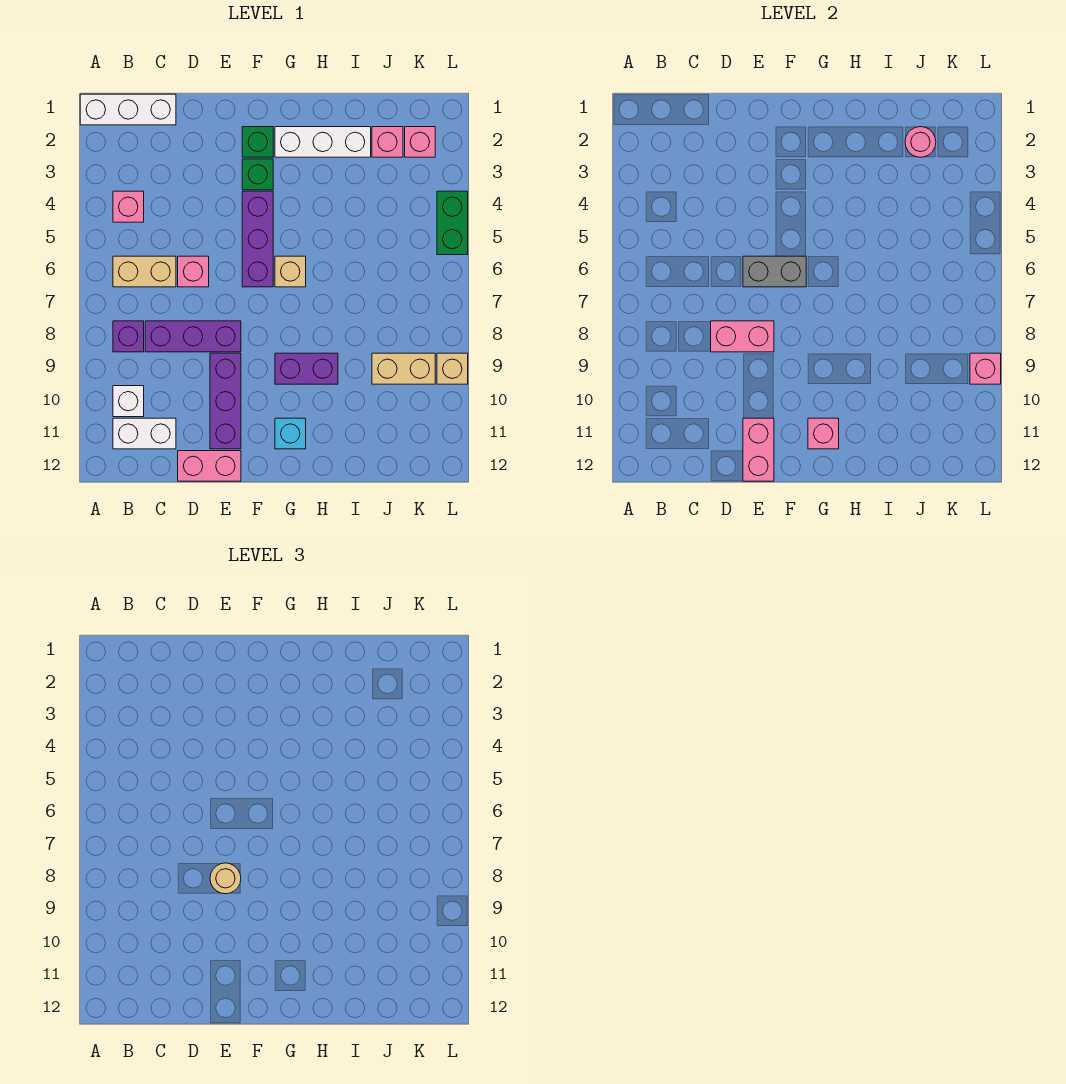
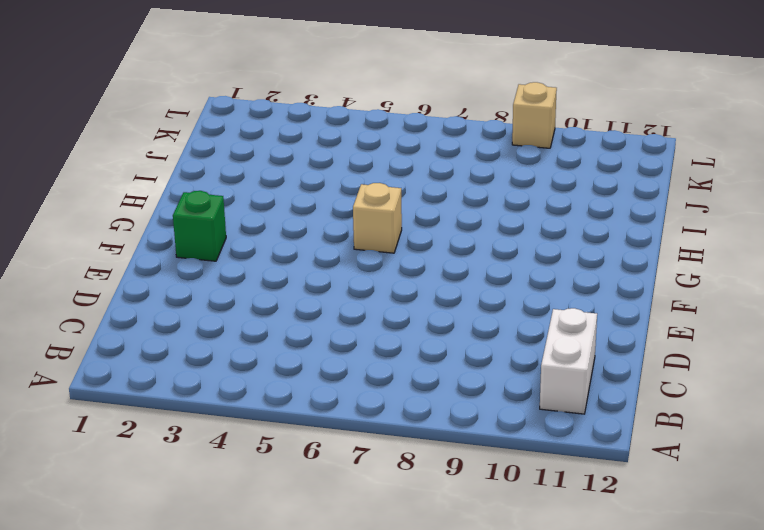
none -> white brick A1:C1 level 1
none -> pink brick B4 level 1
none -> tan brick B6:C6 level 1

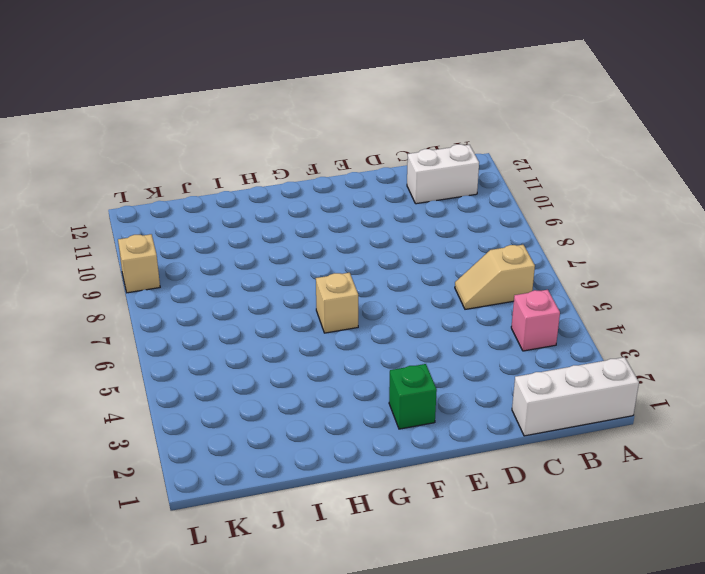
tan slope B6:C6 level 1 top B -> tan brick B6:C6 level 1
none -> purple brick B8 level 1
none -> white brick B10 level 1
none -> purple brick C8:E8 level 1

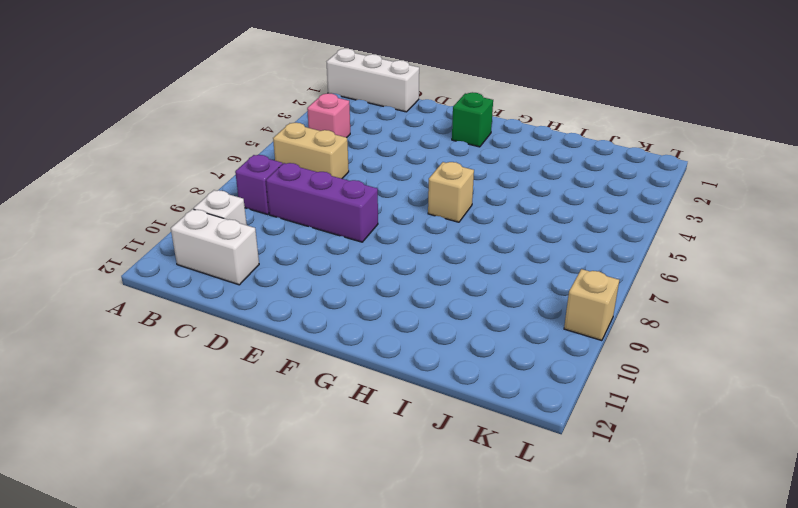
none -> pink brick D6 level 1
none -> pink brick D12:E12 level 1
none -> purple brick E9:E11 level 1

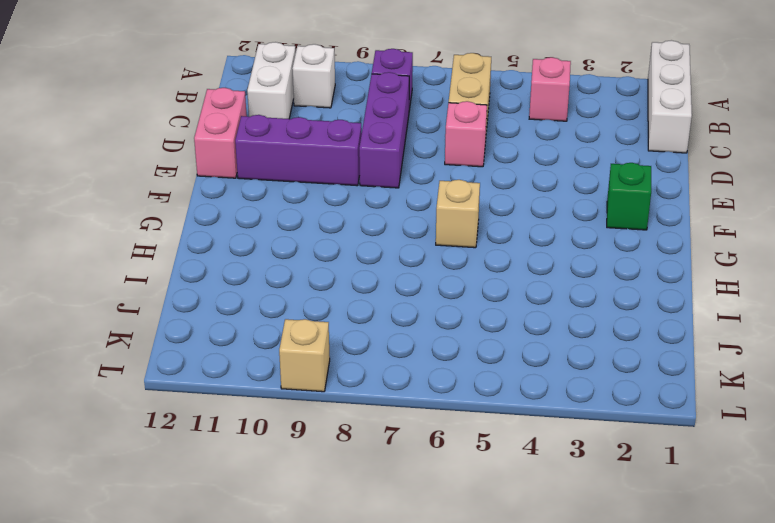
none -> green brick F3 level 1
none -> purple brick F4:F6 level 1
none -> white brick G2:I2 level 1

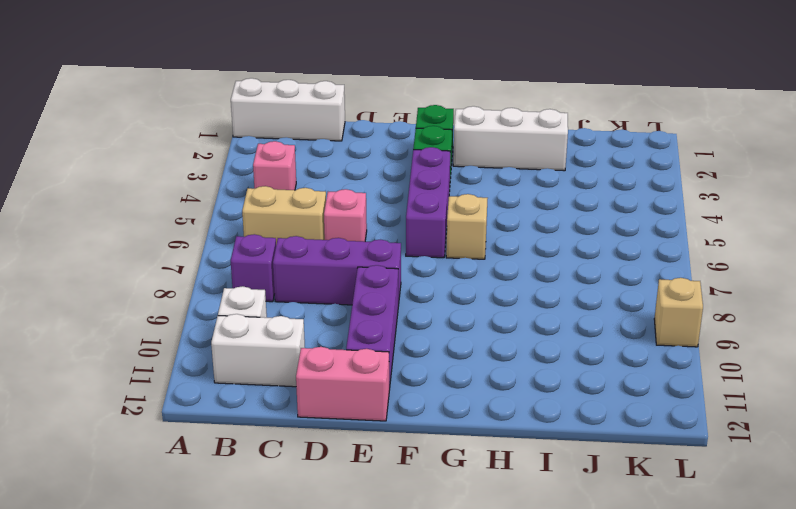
none -> purple brick G9:H9 level 1
none -> cyan brick G11 level 1
none -> pink brick J2 level 1

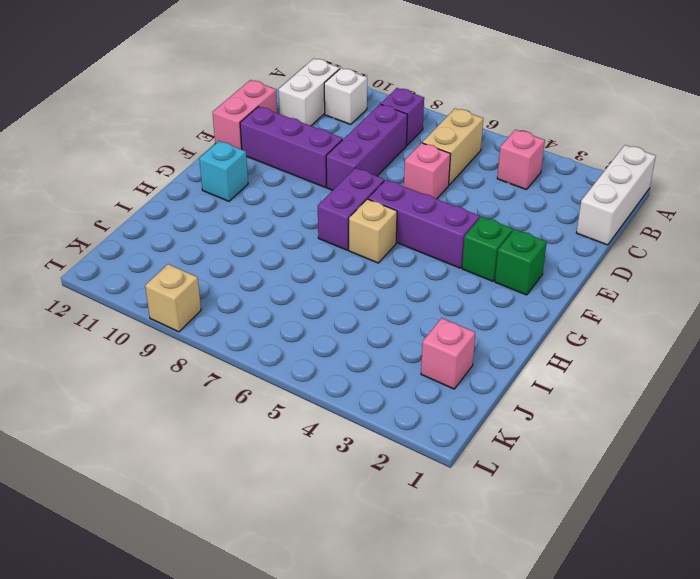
purple brick F7:G7 level 1 -> purple brick G9:H9 level 1
none -> white brick G2:I2 level 1
none -> tan brick J9:K9 level 1
none -> pink brick K2 level 1

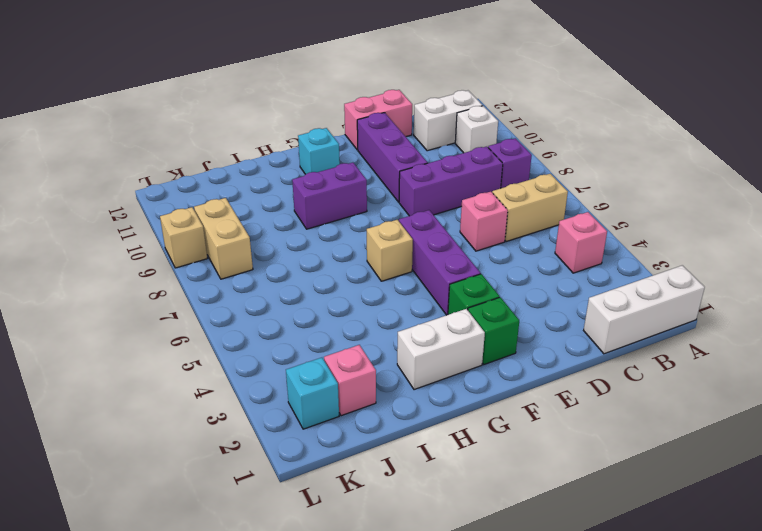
white brick G2:H2 level 1 -> white brick G2:I2 level 1
cyan brick K2 level 1 -> pink brick K2 level 1
tan brick K8:K9 level 1 -> tan brick J9:K9 level 1
none -> green brick L4:L5 level 1
none -> pink brick D8:E8 level 2
none -> grey brick E6:F6 level 2

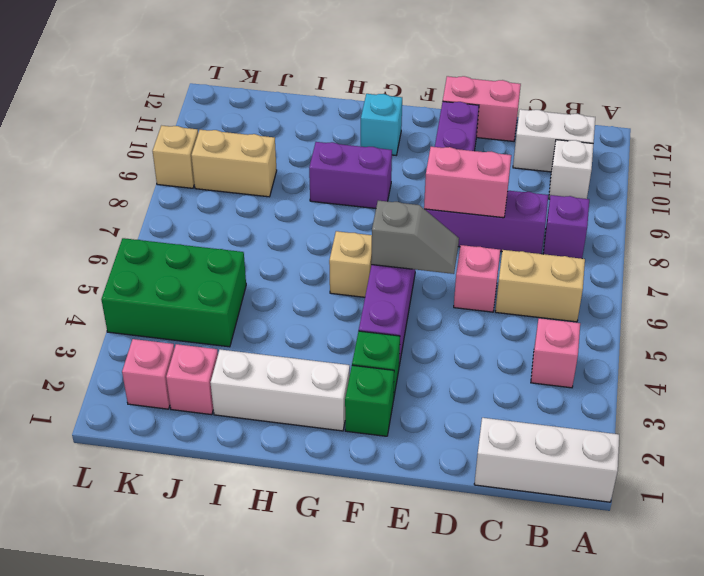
grey slope E6:F6 level 2 top F -> grey brick E6:F6 level 2
green brick J4:L5 level 1 -> green brick L4:L5 level 1
none -> pink brick E11:E12 level 2
none -> pink brick G11 level 2
none -> pink round brick J2 level 2

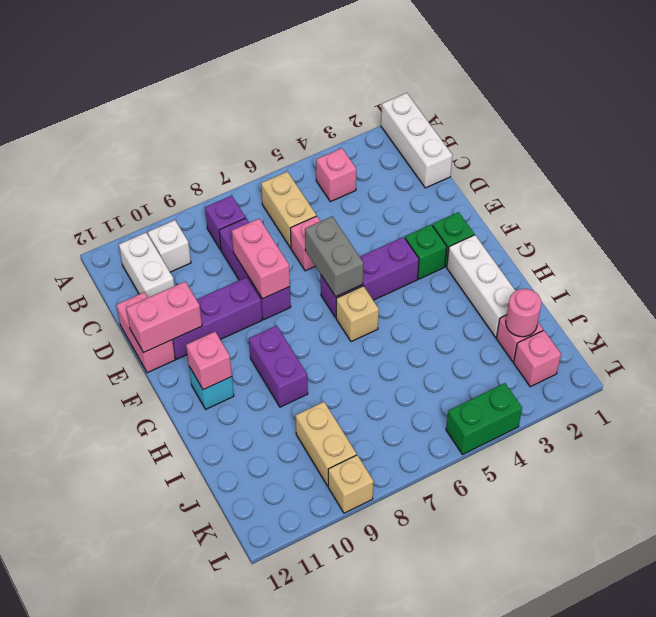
none -> pink brick L9 level 2
none -> tan round brick E8 level 3

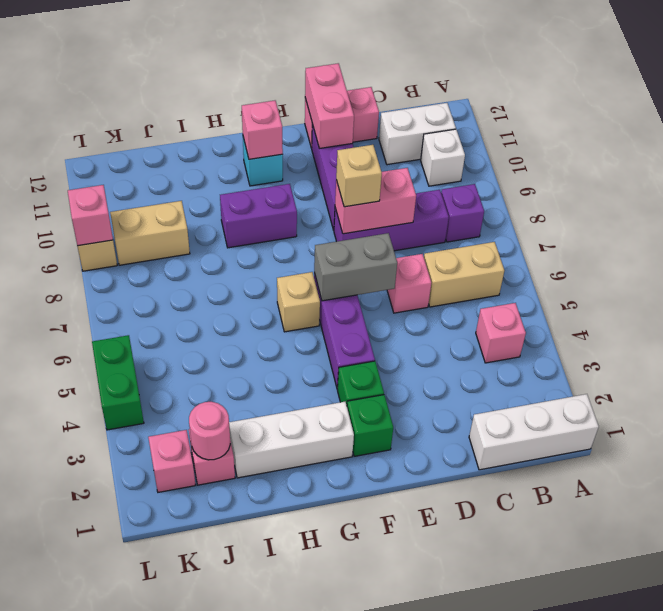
tan brick E8 level 3 -> tan round brick E8 level 3

